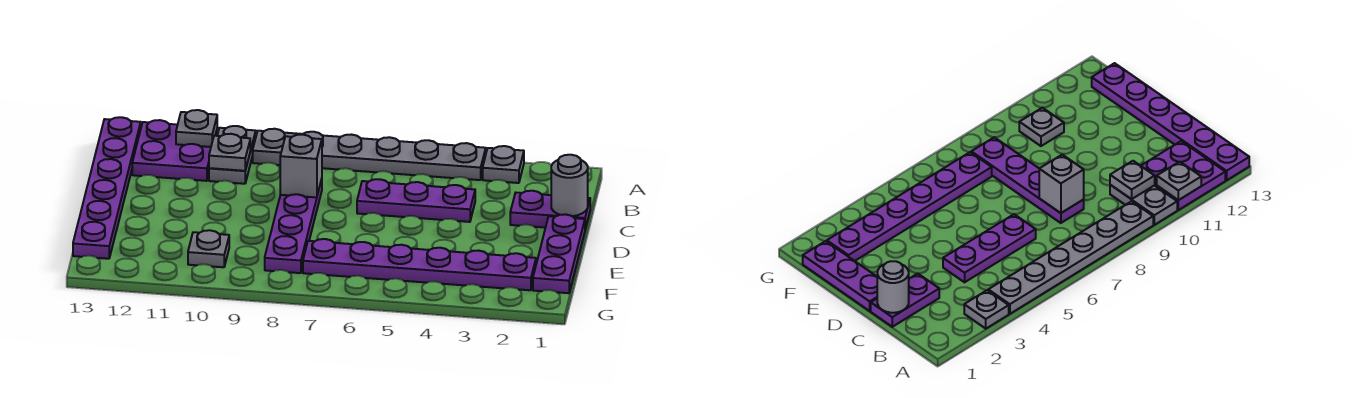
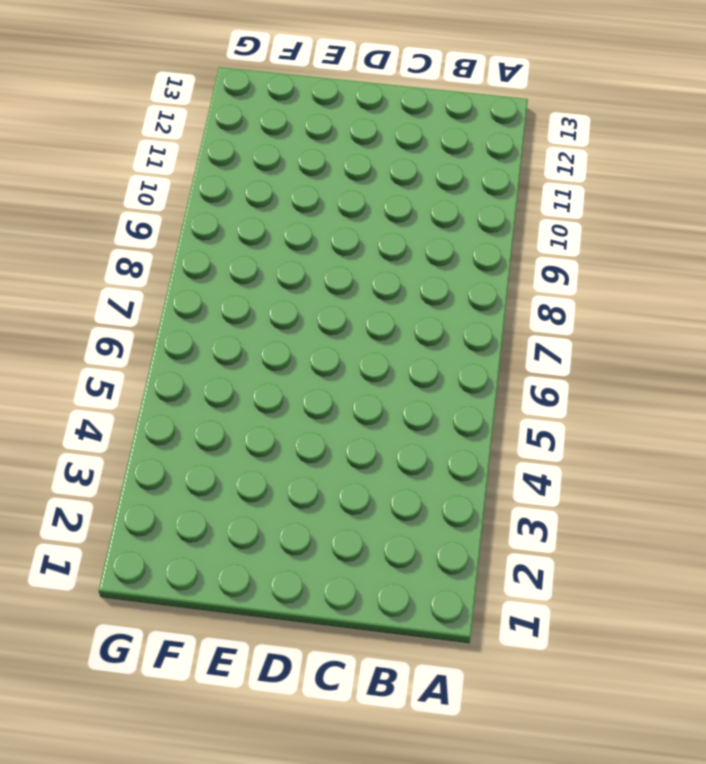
none -> grey plate A3 level 1
none -> grey plate A4:A9 level 1
none -> grey plate A10:B10 level 1

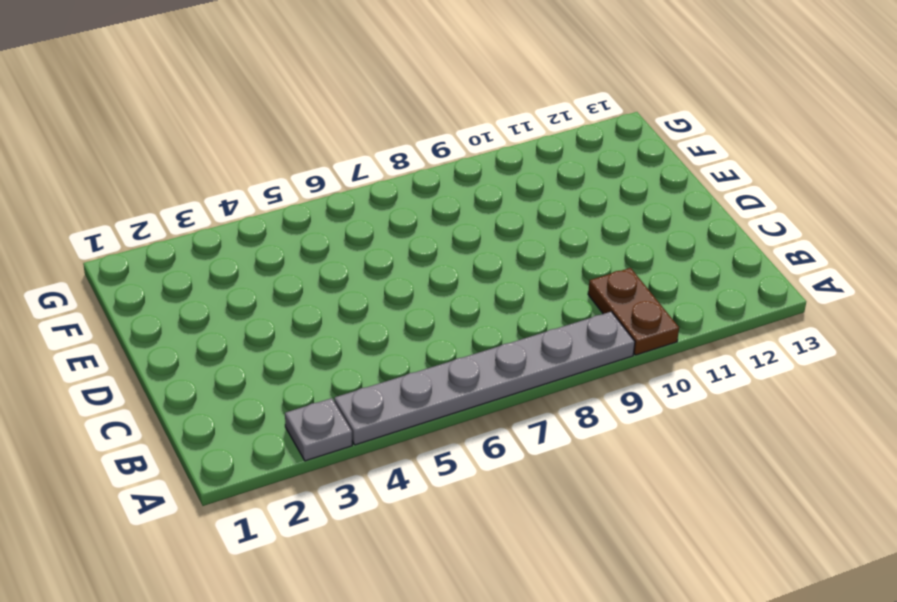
brown plate A10:B10 level 1 -> grey plate A10:B10 level 1
none -> purple plate A11:B12 level 1
none -> purple plate A13:F13 level 1
none -> purple plate C1:C2 level 1

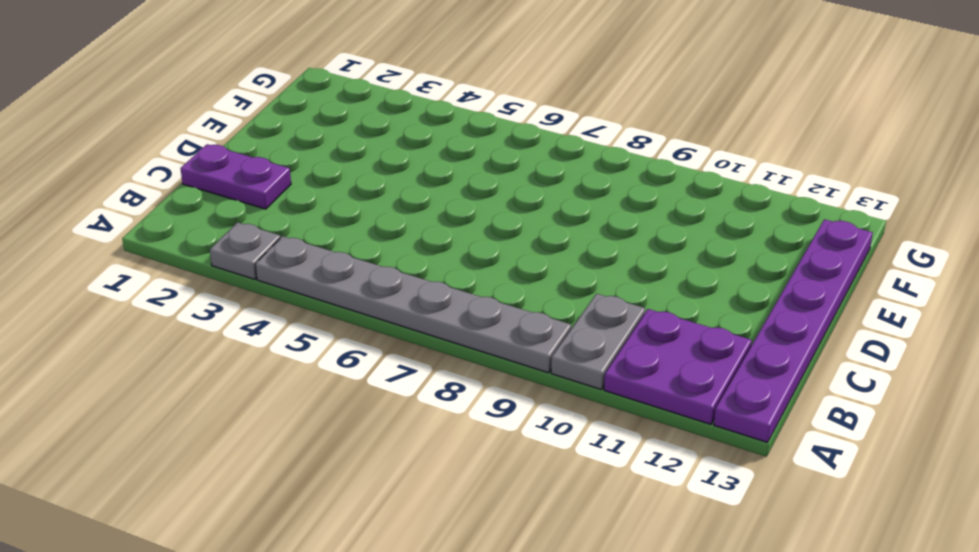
none -> purple plate C4:C6 level 1
none -> purple plate C8:F8 level 1
none -> purple plate D1:F1 level 1

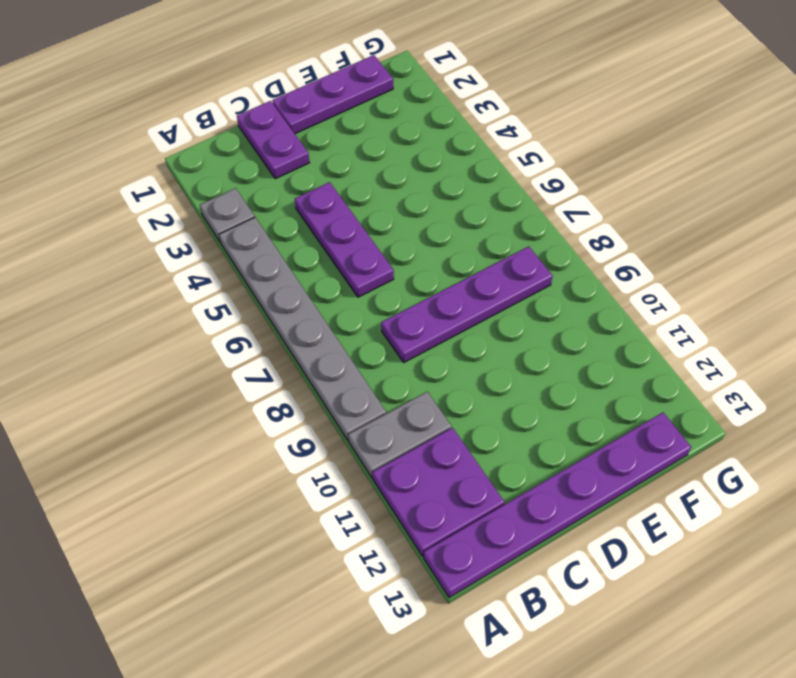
none -> purple plate F2:F7 level 1
none -> grey plate F10 level 1
none -> grey plate A11 level 2

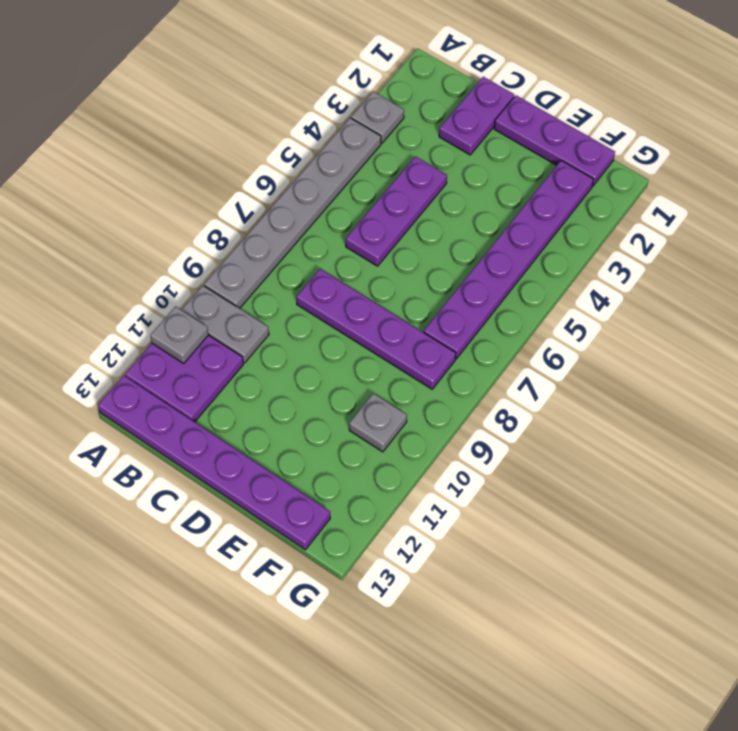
none -> grey plate B10 level 2
none -> grey round brick C1 level 2
none -> grey brick C8 level 2

